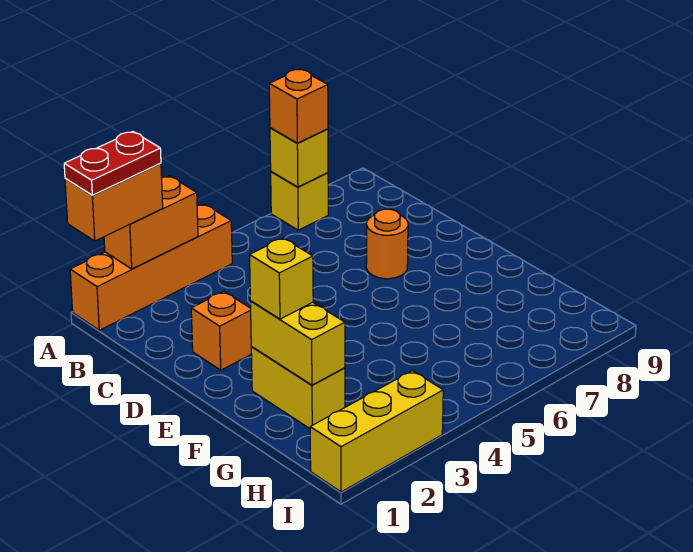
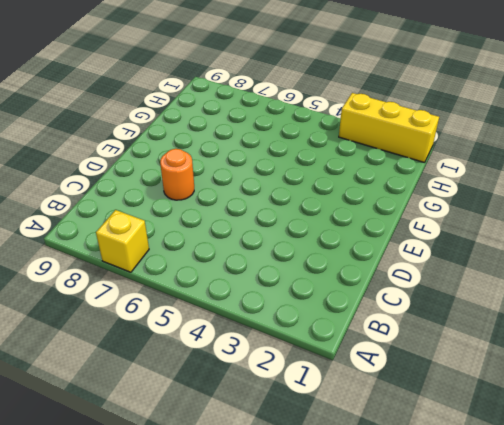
none -> orange brick A1:A4 level 1
none -> orange brick D2 level 1
none -> yellow brick F2:G2 level 1

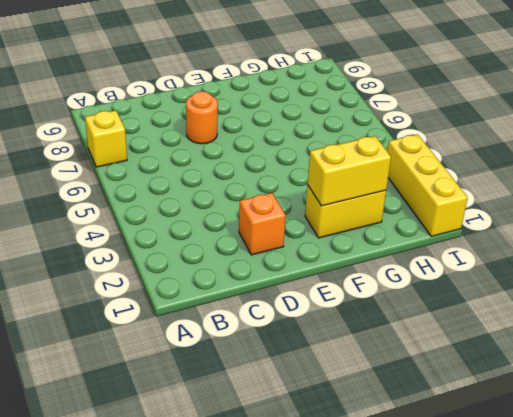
none -> orange brick A1:A4 level 1
none -> orange brick A2:A3 level 2
none -> yellow brick A7 level 2

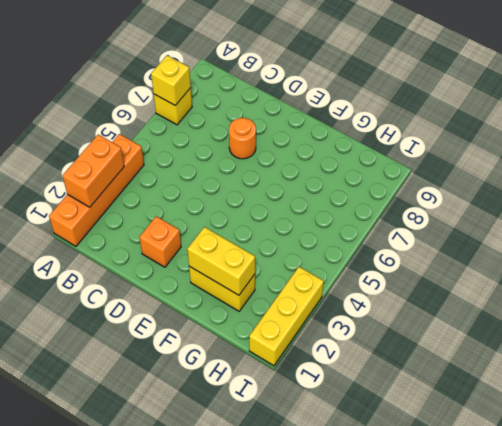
none -> orange brick A1:A2 level 3
none -> orange brick A7 level 3
none -> yellow brick F2 level 3

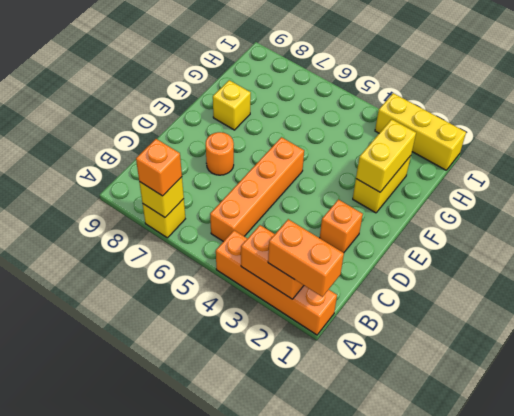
orange brick B5:E5 level 1 -> none
yellow brick F8 level 1 -> yellow brick F2 level 3
none -> red plate A1:A2 level 4

